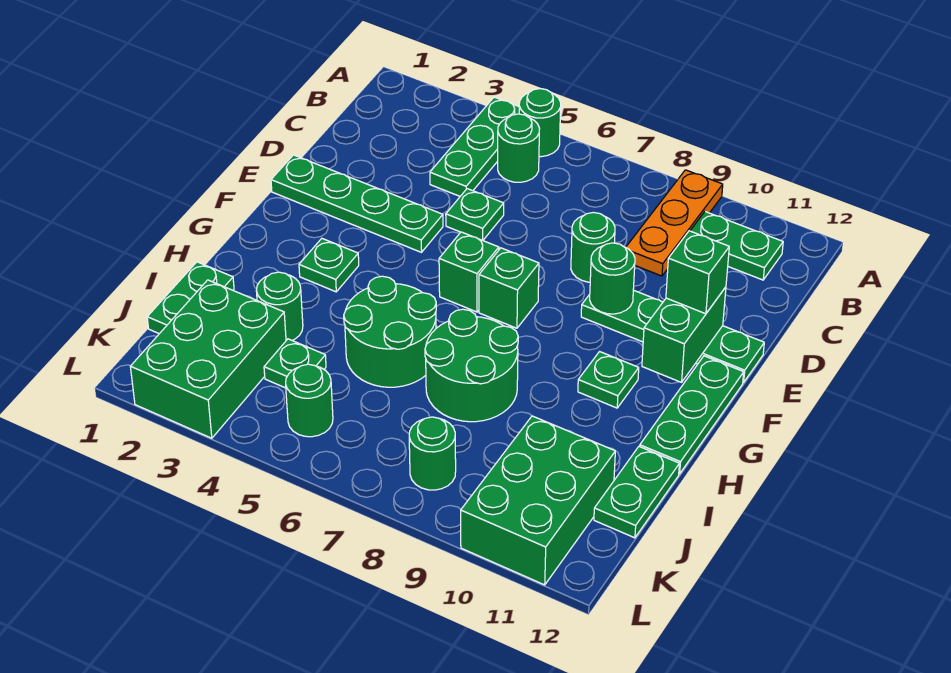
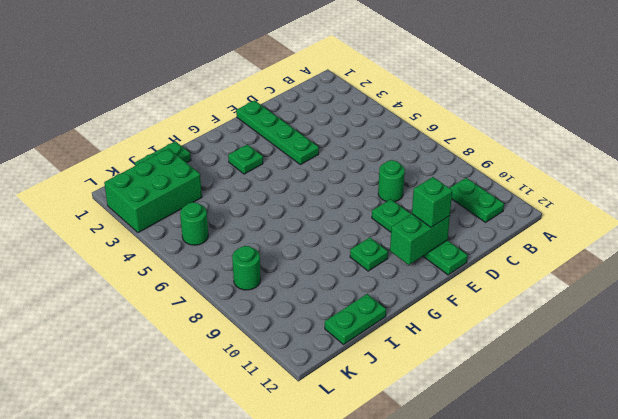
none -> green plate A4:C4 level 1
none -> green round brick A5 level 1
none -> orange plate A9:C9 level 1

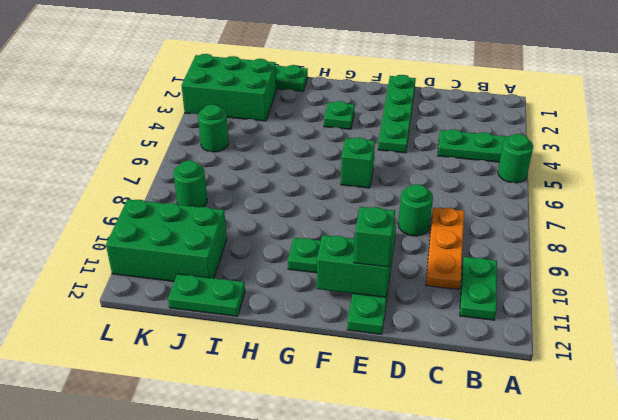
orange plate C8:C10 level 1 -> orange plate A9:C9 level 1
none -> green round brick B5 level 1
none -> green plate D5 level 1
none -> green brick F7 level 1

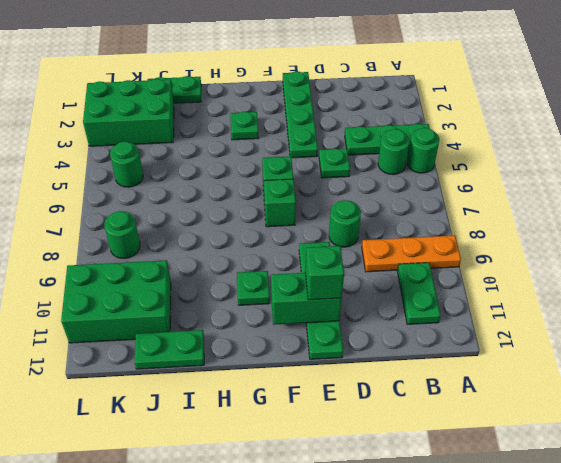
none -> green plate F12:H12 level 1
none -> green round brick H5:I6 level 1
none -> green round brick H7:I8 level 1

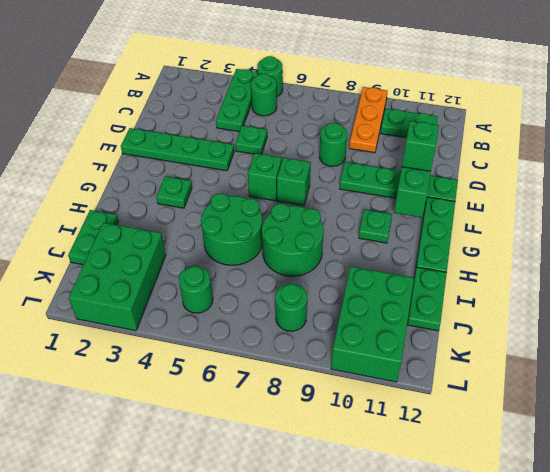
none -> green round brick I3 level 1
none -> green plate J4 level 1
none -> green round brick E9 level 2

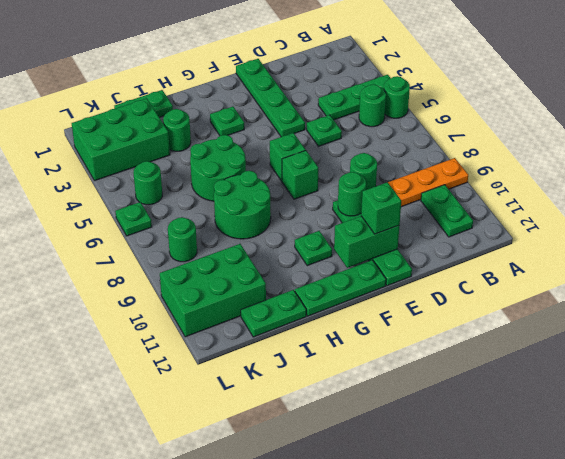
green plate L6 level 1 -> green plate J4 level 1

